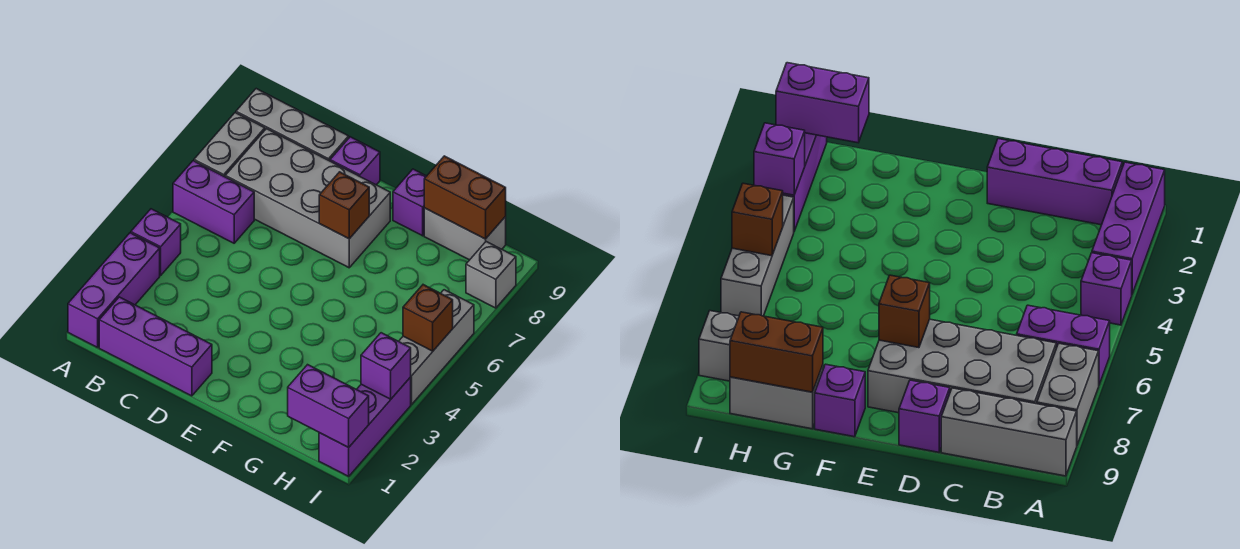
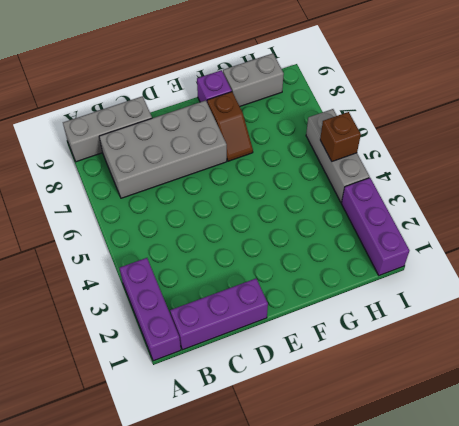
brown slope F7:F8 level 1 top 8 -> none
none -> purple brick A4 level 1
none -> purple brick A6:B6 level 1
none -> grey brick A7:A8 level 1

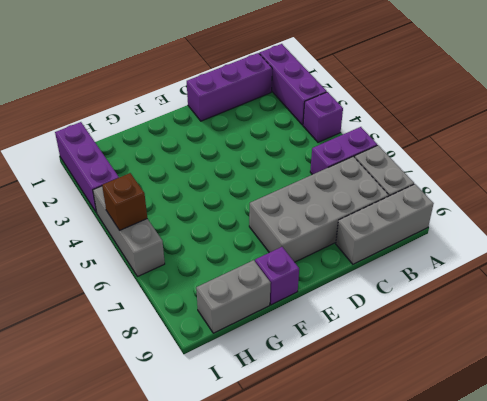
none -> purple brick D9 level 1
none -> grey brick I8 level 1
none -> brown brick E7 level 2

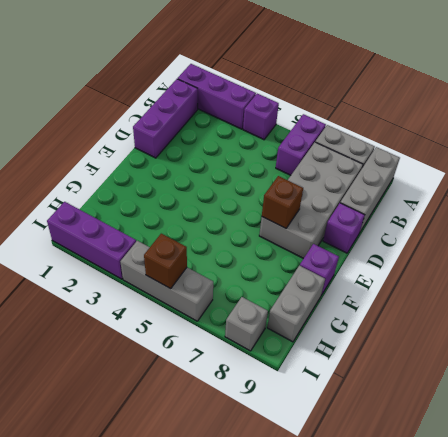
none -> brown brick G9:H9 level 2
none -> purple brick H1:I1 level 2
none -> purple brick I3 level 2

